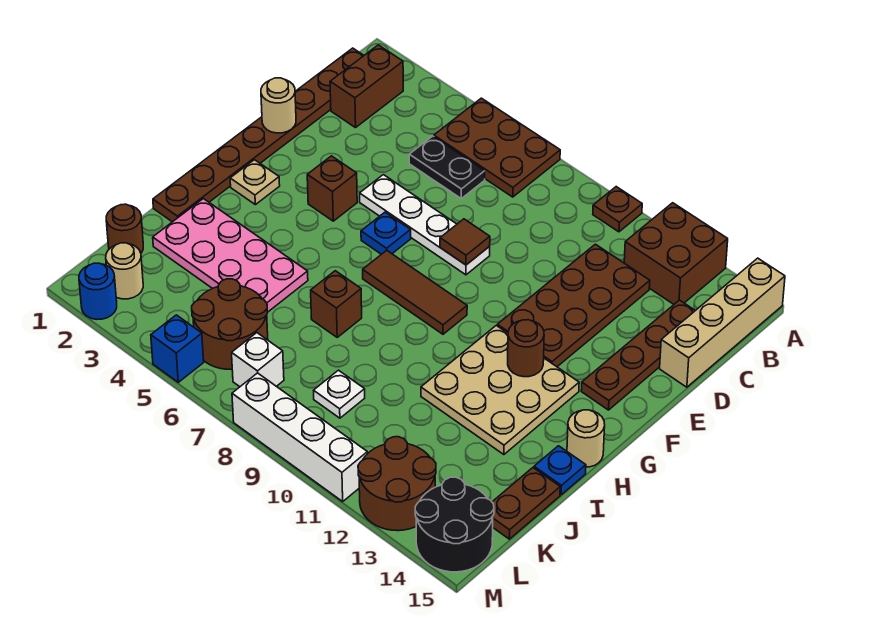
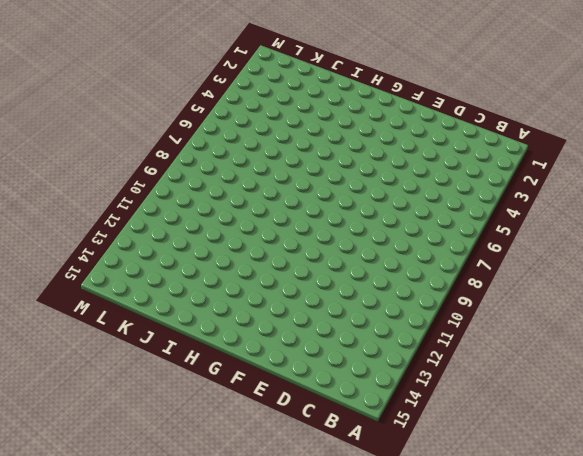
none -> brown plate A5:B7 level 1
none -> brown plate A10 level 1
none -> brown brick A12:B13 level 1
none -> tan brick A15:D15 level 1

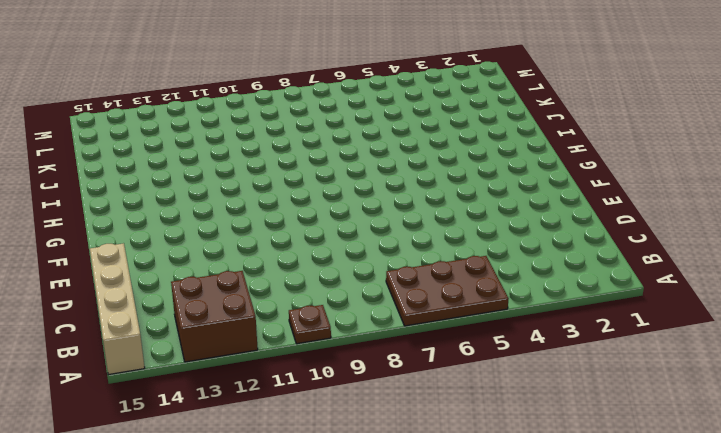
none -> brown plate B1:I1 level 1
none -> brown brick B2:C2 level 1
none -> black plate C5:C6 level 1
none -> brown plate C11:F12 level 1

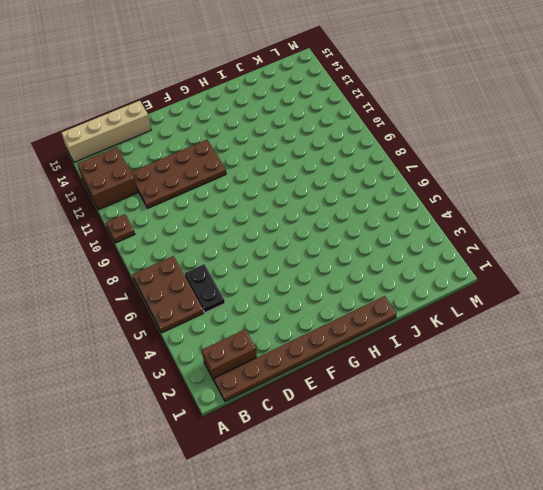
none -> brown plate C14:F14 level 1
none -> white plate E5:E8 level 1
none -> brown brick F4 level 1
none -> blue plate F6 level 1

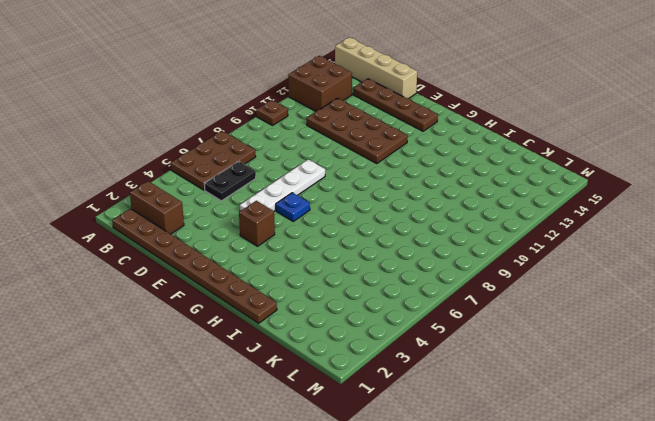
none -> tan plate G2 level 1
none -> brown tile G7:G9 level 1
none -> tan plate G11:I13 level 1
none -> tan round brick H15 level 1

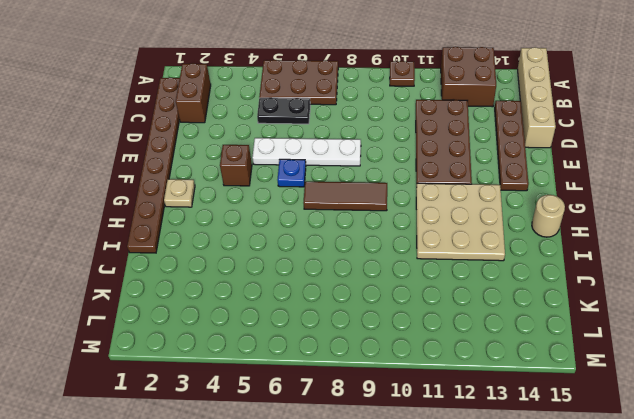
none -> pink plate I2:J5 level 1
none -> brown brick I7 level 1
none -> blue plate I15 level 1
none -> brown plate J15:K15 level 1

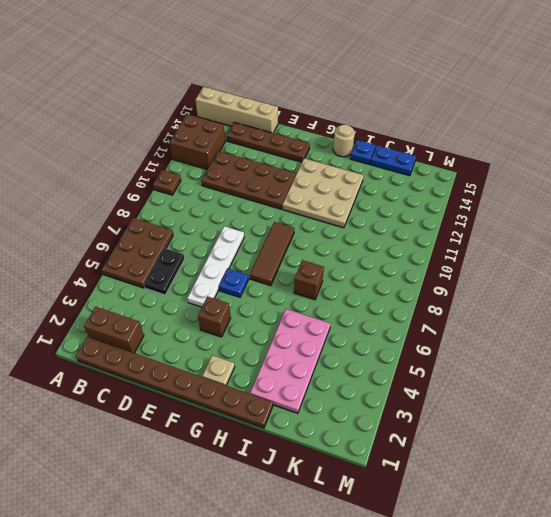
blue plate J15:K15 level 1 -> brown plate J15:K15 level 1
none -> brown round brick K1 level 1
none -> brown round brick K5:L6 level 1
none -> white plate K9 level 1
none -> tan round brick L2 level 1

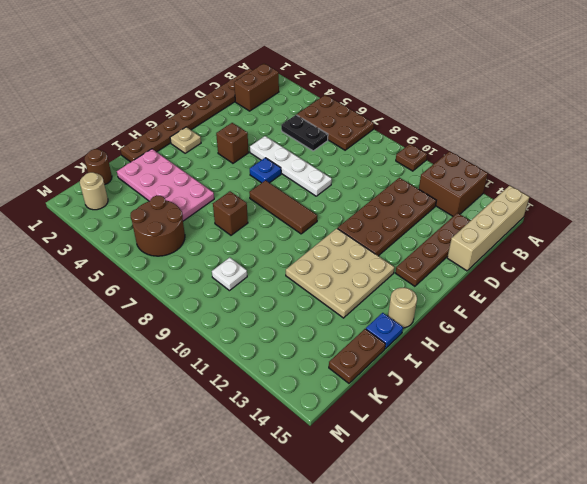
none -> white brick L7 level 1
none -> brown round brick L12:M13 level 1
none -> black round brick L14:M15 level 1
none -> blue round brick M2 level 1

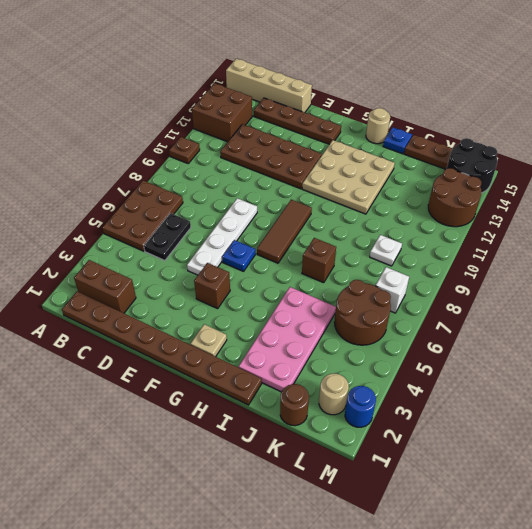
none -> blue brick M5 level 1
none -> white brick M8:M11 level 1
none -> tan round brick E1 level 2
none -> brown tile E8 level 2

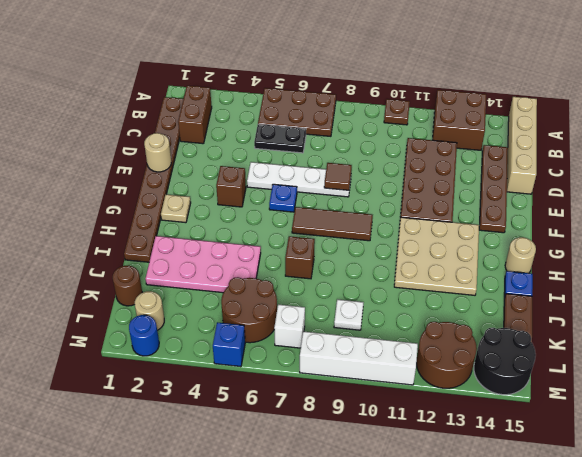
none -> brown round brick G12 level 2

